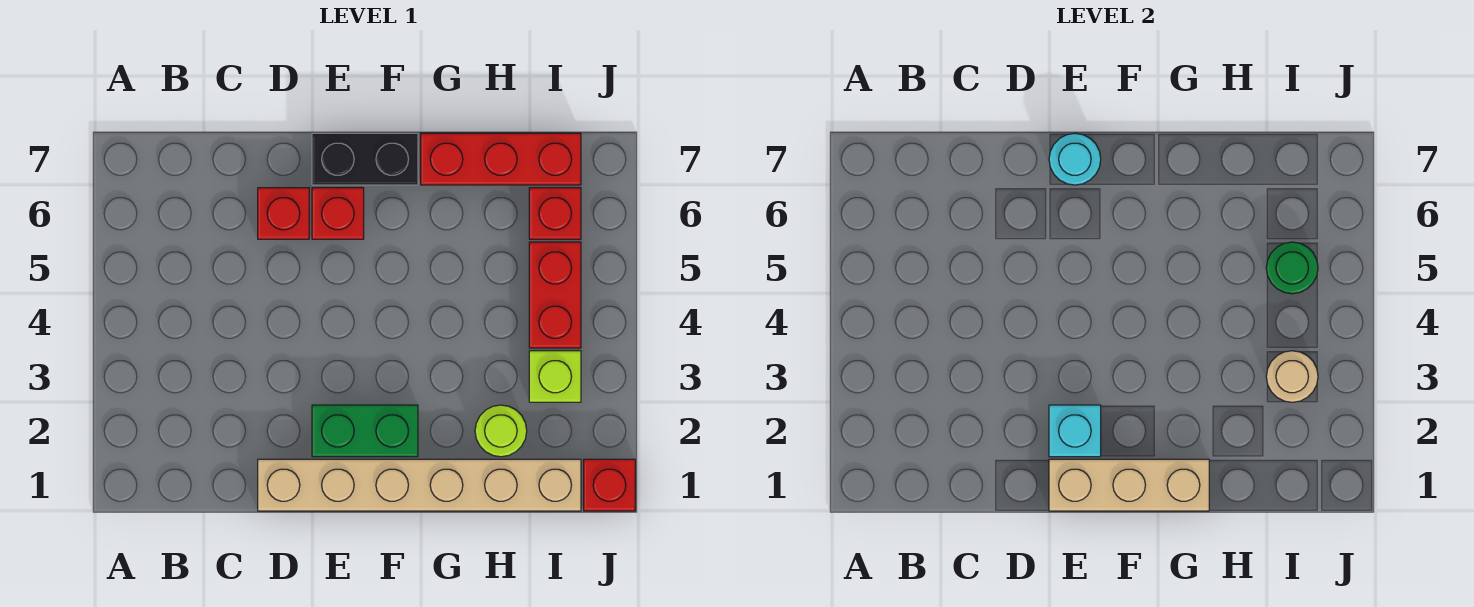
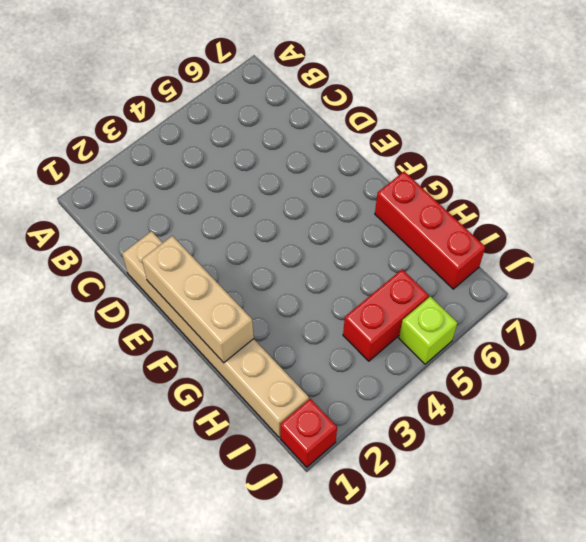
lime brick J5 level 1 -> lime brick I3 level 1
none -> red brick D6 level 1
none -> green brick E2:F2 level 1
none -> red brick E6 level 1

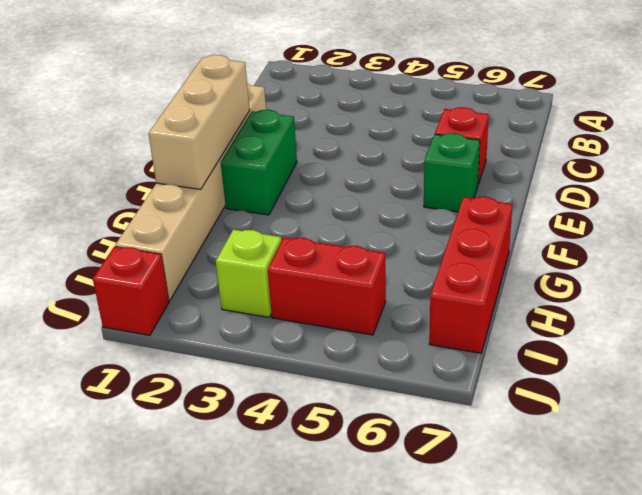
green brick E6 level 1 -> red brick E6 level 1
none -> black brick E7:F7 level 1
none -> lime round brick H2 level 1
none -> red brick I6 level 1

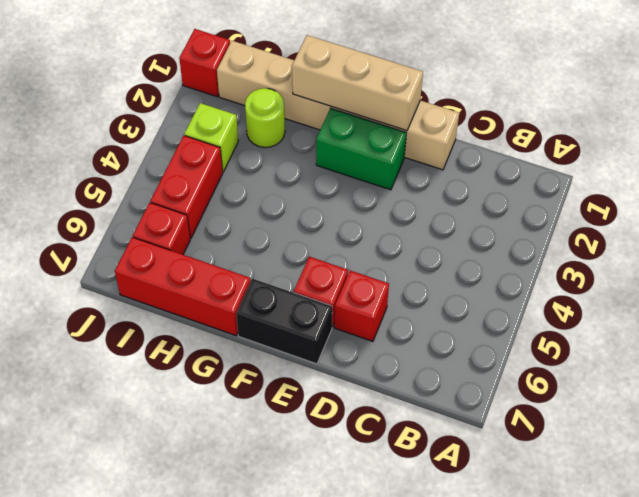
none -> cyan brick E2 level 2
none -> cyan round brick E7 level 2
none -> tan round brick I3 level 2

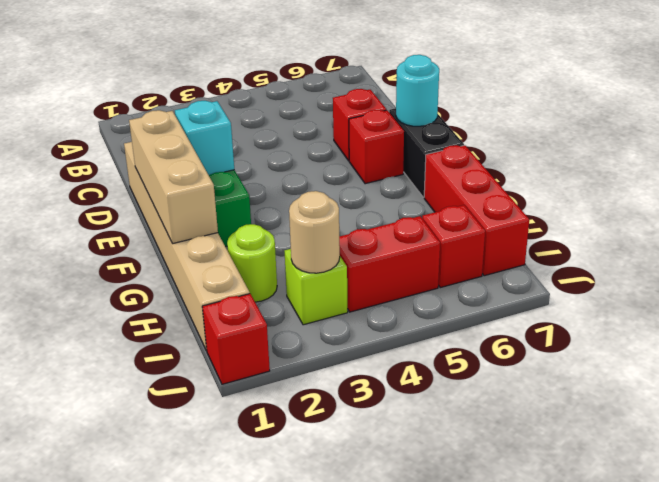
none -> green round brick I5 level 2

